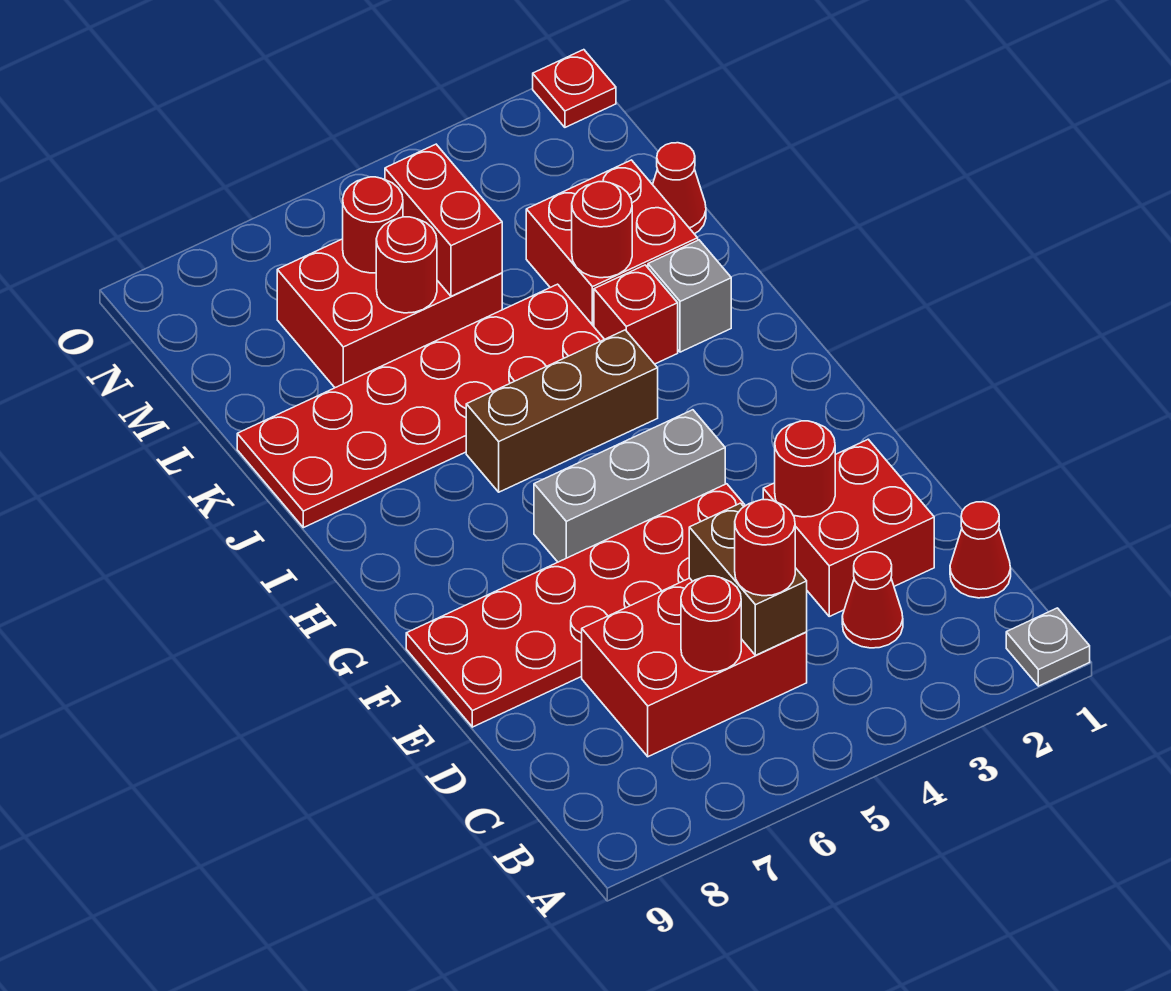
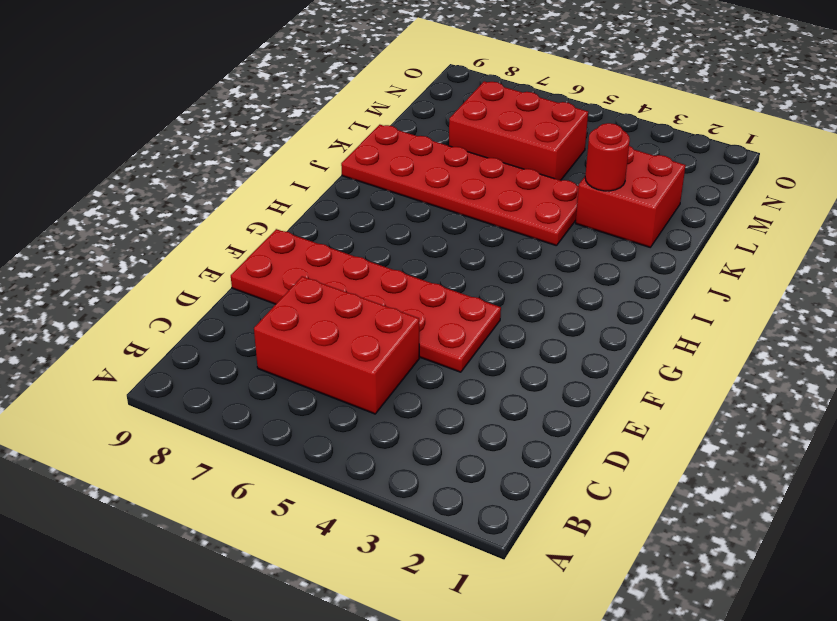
none -> grey plate A1 level 1
none -> red cone C1 level 1
none -> red cone C3 level 1

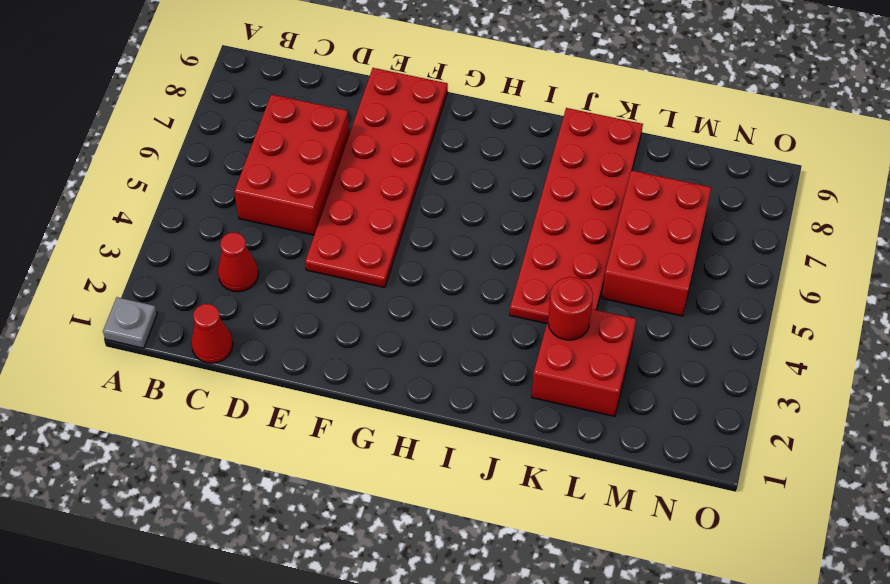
none -> red brick D2:E3 level 1
none -> grey brick G4:G6 level 1
none -> brown brick I4:I6 level 1

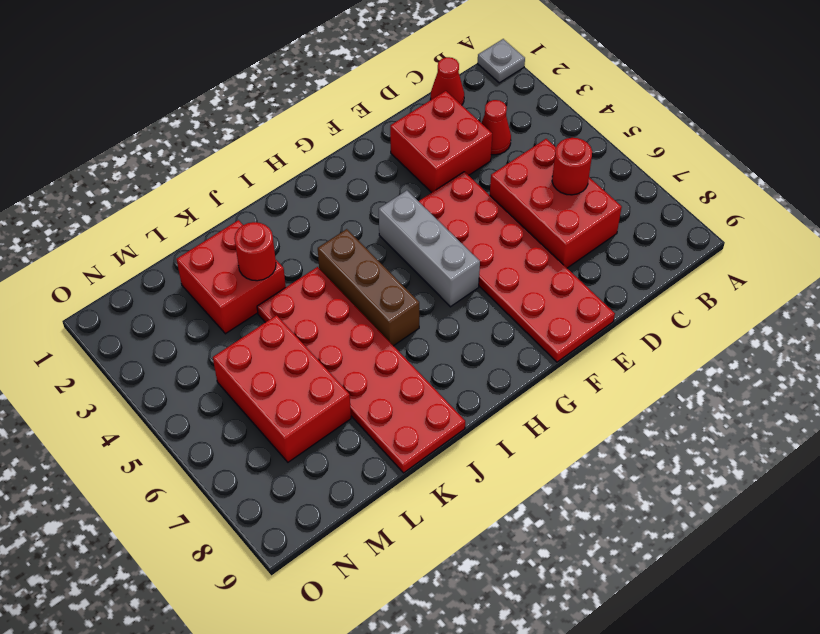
none -> grey brick J2 level 1
none -> red brick J3 level 1
none -> red cone L1 level 1

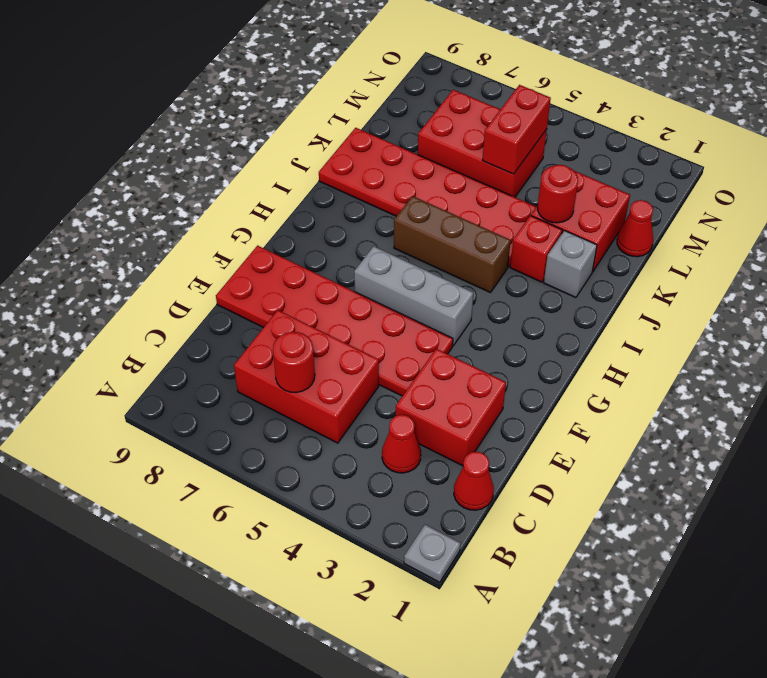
none -> red plate O1 level 1
none -> brown brick C5:D5 level 2
none -> red round brick E3 level 2

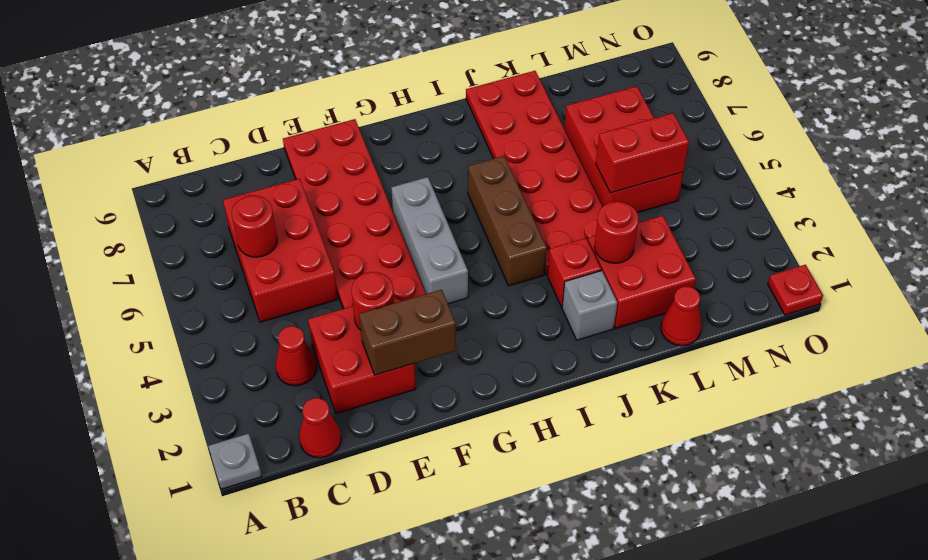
brown brick E2:F2 level 2 -> brown brick C5:D5 level 2
none -> red round brick L6 level 2
none -> red round brick M6 level 2
none -> red round brick C5 level 3

